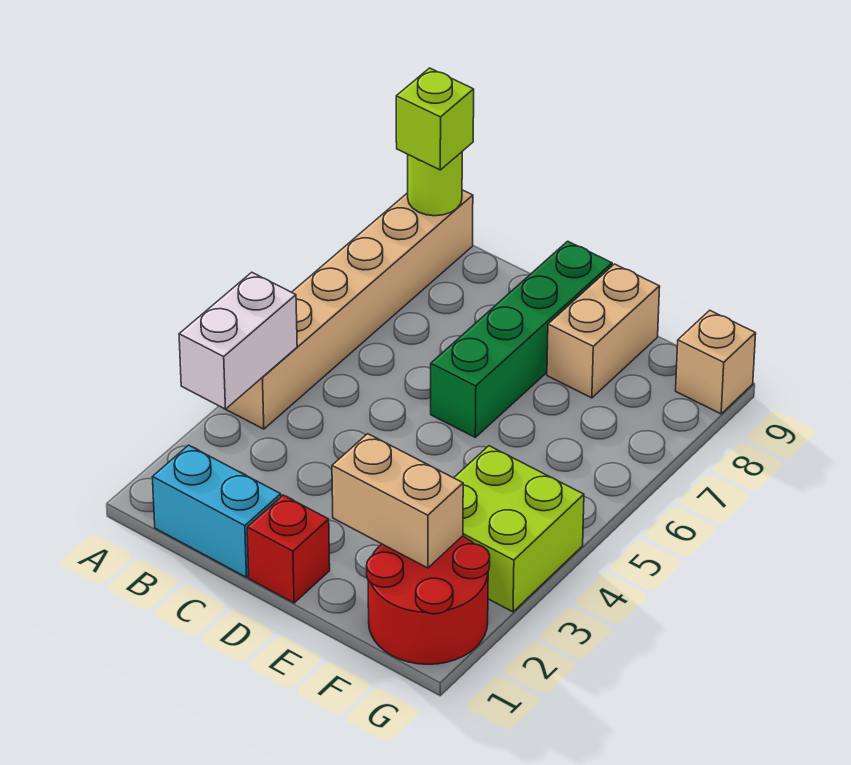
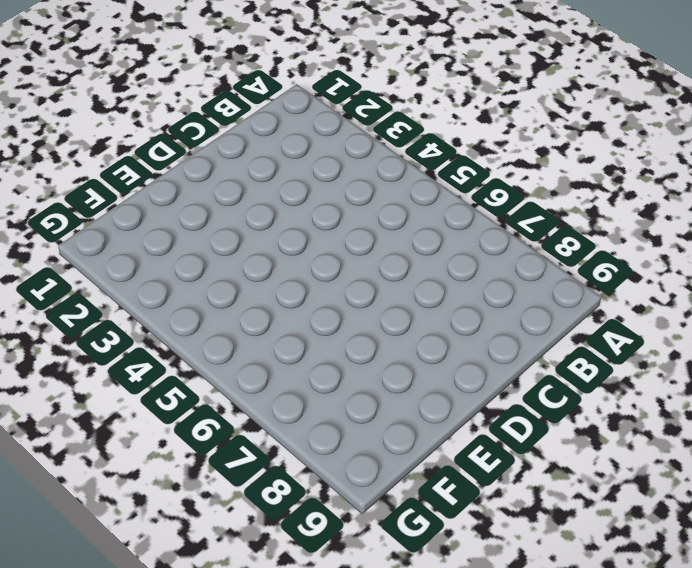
none -> tan brick A4:A9 level 1
none -> cyan brick B1:C1 level 1
none -> red brick D1 level 1

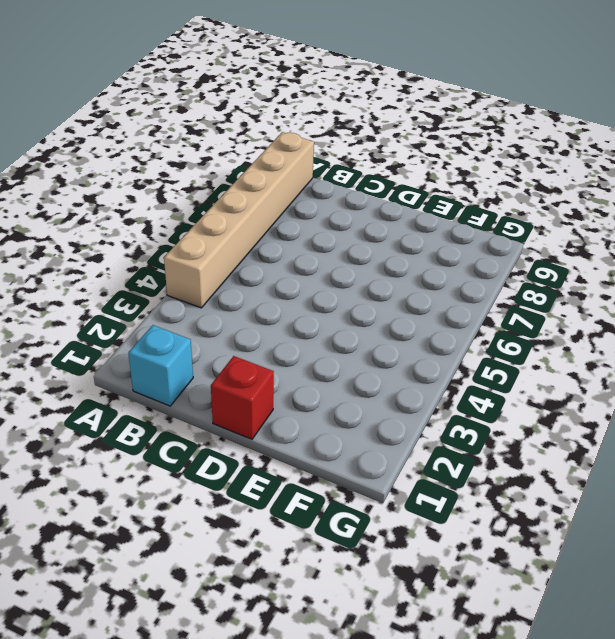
cyan brick B1 level 1 -> cyan brick B1:C1 level 1
none -> green brick D6:D9 level 1
none -> tan brick E8:E9 level 1
none -> red round brick F1:G2 level 1

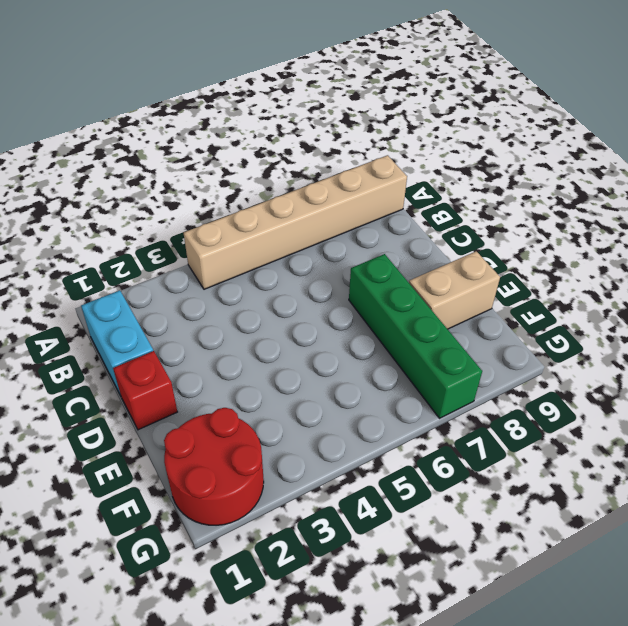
green brick D7:G7 level 1 -> green brick D6:D9 level 1
none -> lime brick F3:G4 level 1
none -> tan brick G9 level 1
none -> white brick A3:A4 level 2

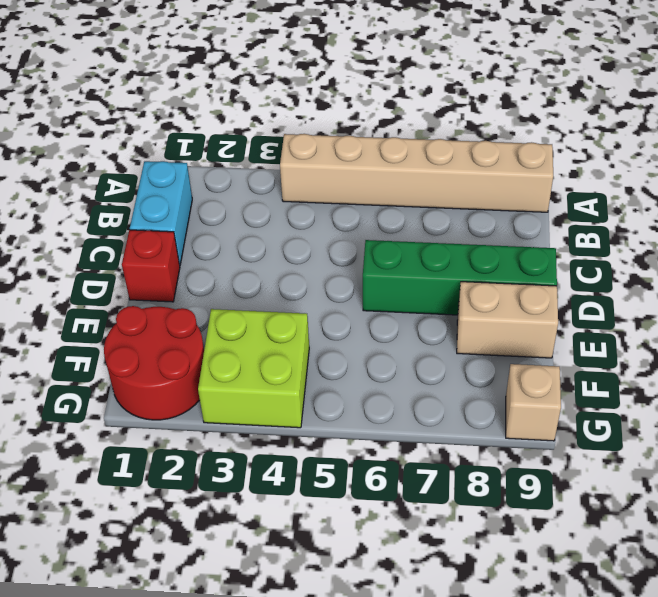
none -> white brick A3:A4 level 2
none -> lime round brick A9 level 2
none -> tan brick E2:F2 level 2

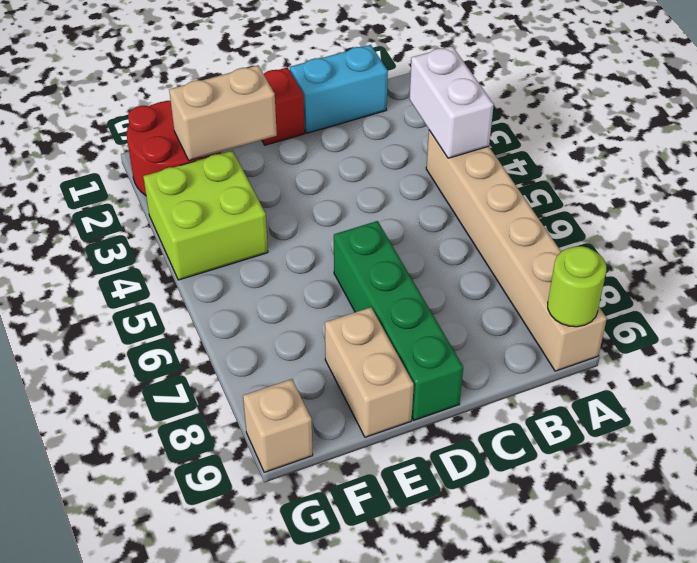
none -> lime brick A9 level 3

